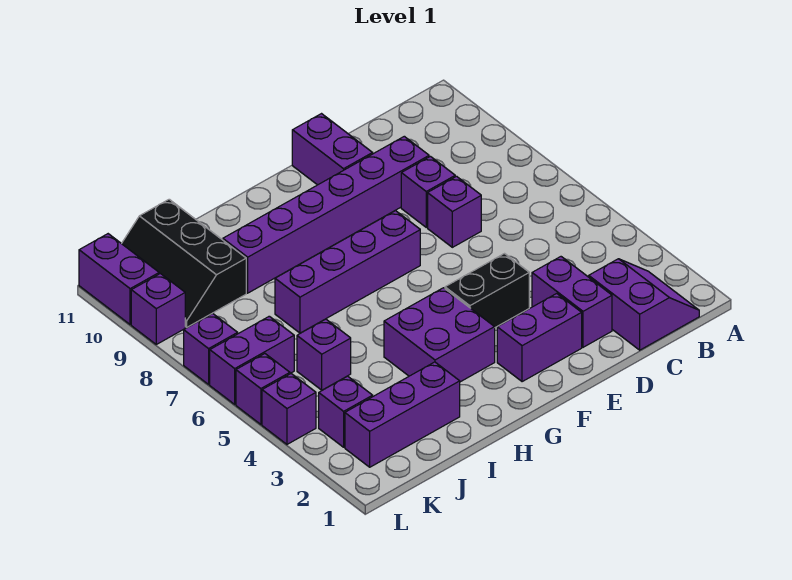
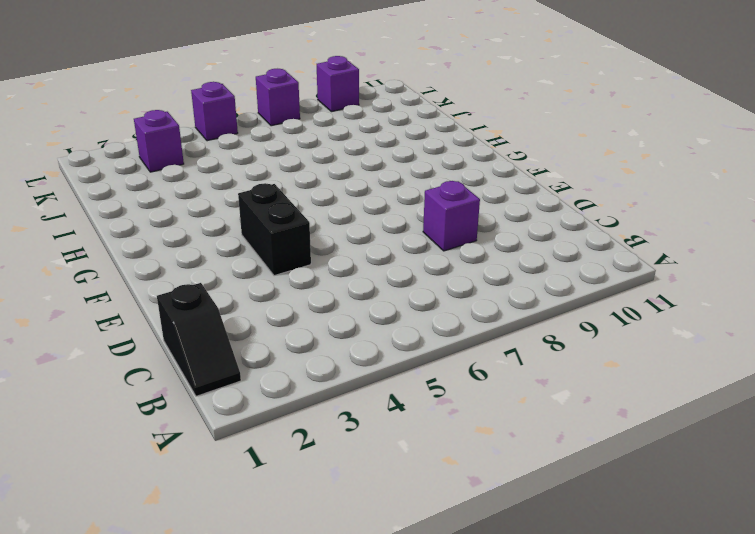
black slope B1:C1 level 1 top C -> purple slope B1:C2 level 1 top C
none -> purple brick D2:D3 level 1
none -> purple brick D7 level 1
none -> purple brick D9:I9 level 1

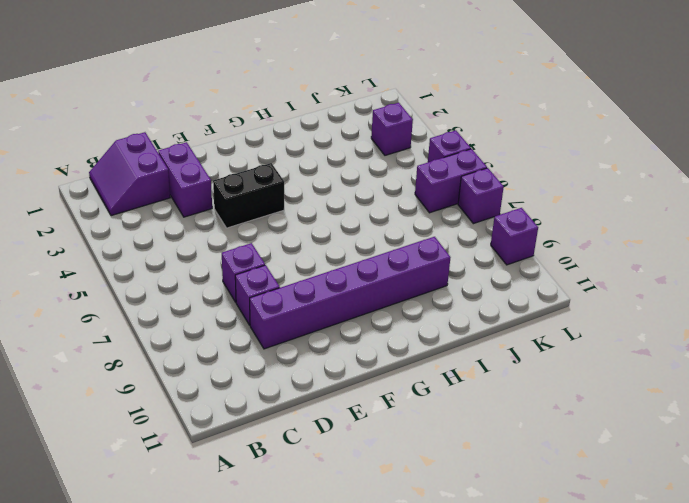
none -> purple brick E2:F2 level 1
none -> purple brick E10:E11 level 1
none -> purple brick F7:I7 level 1

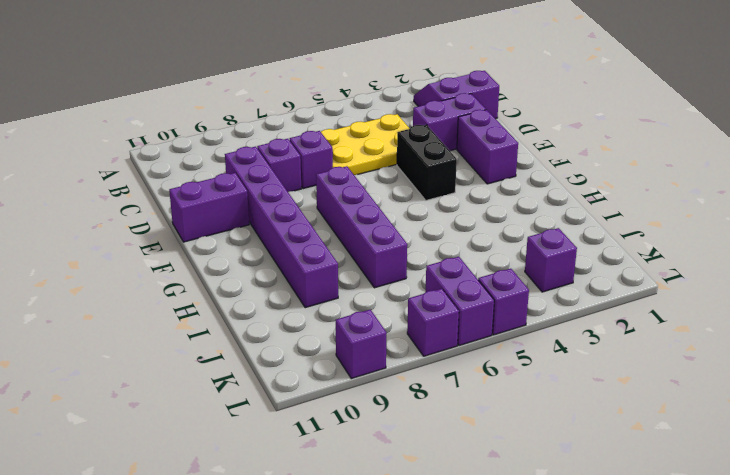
yellow plate C4:D6 level 1 -> none
none -> purple brick G3:H4 level 1
none -> purple brick I2:K2 level 1
none -> purple brick J5 level 1

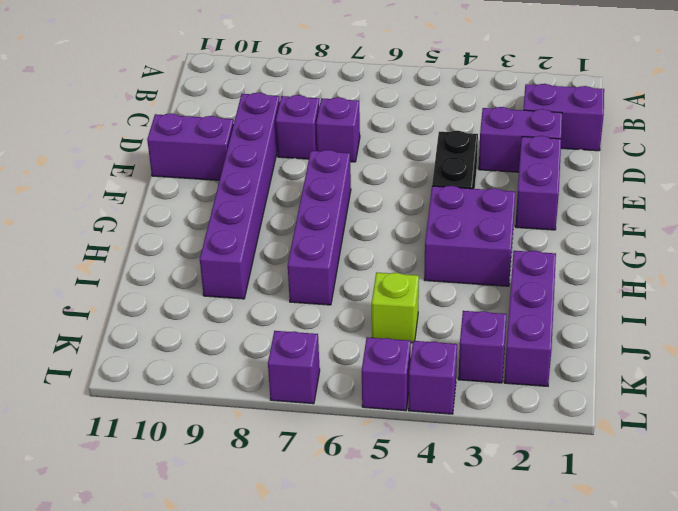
lime brick J5 level 1 -> purple brick J5 level 1
none -> black slope J9:K11 level 1 top J
none -> purple brick K6:L6 level 1
none -> purple brick L9 level 1

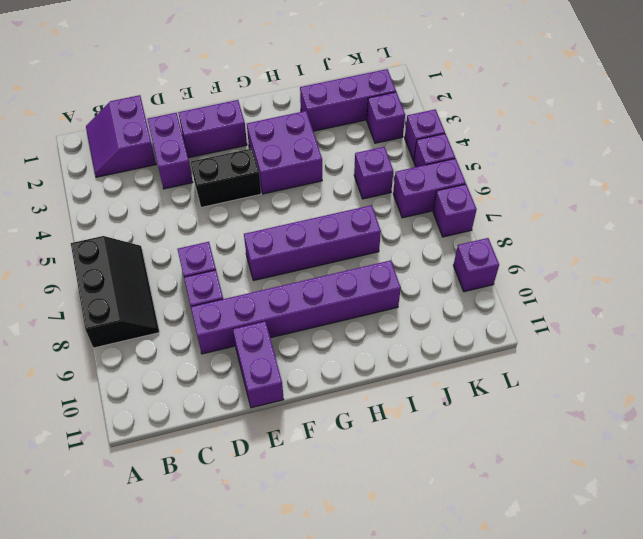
black slope A6:B8 level 1 top A -> black slope J9:K11 level 1 top J
none -> purple brick L10:L11 level 1

